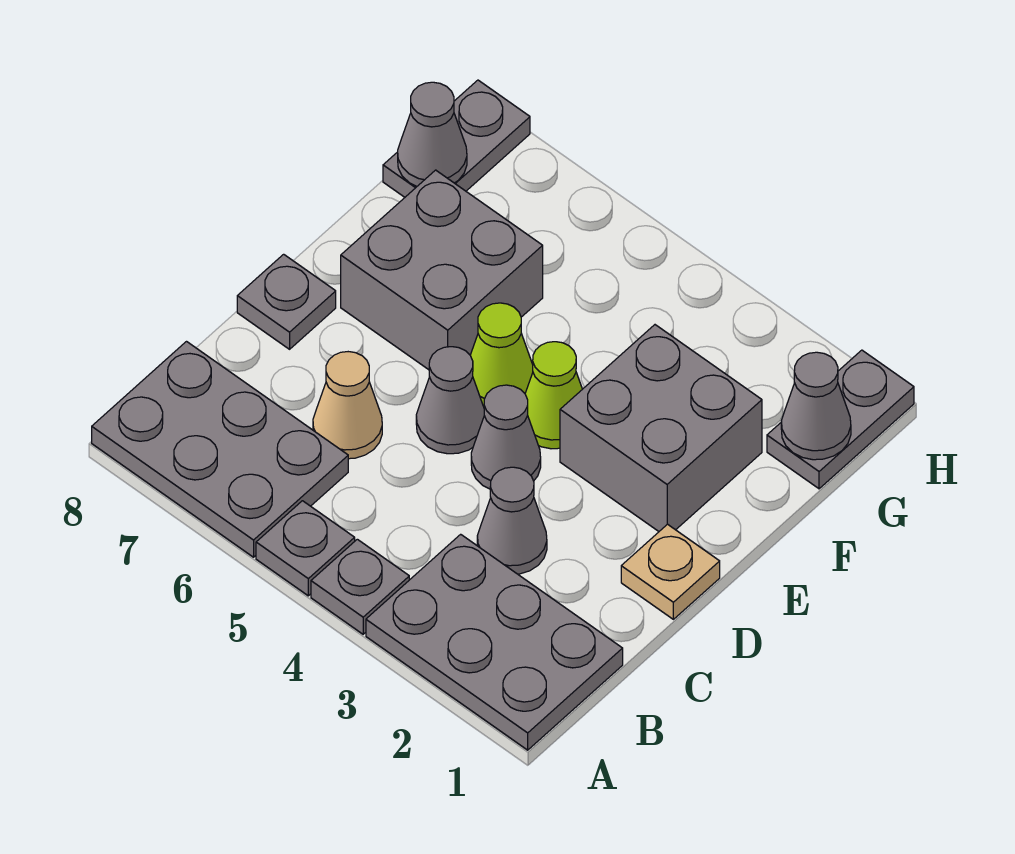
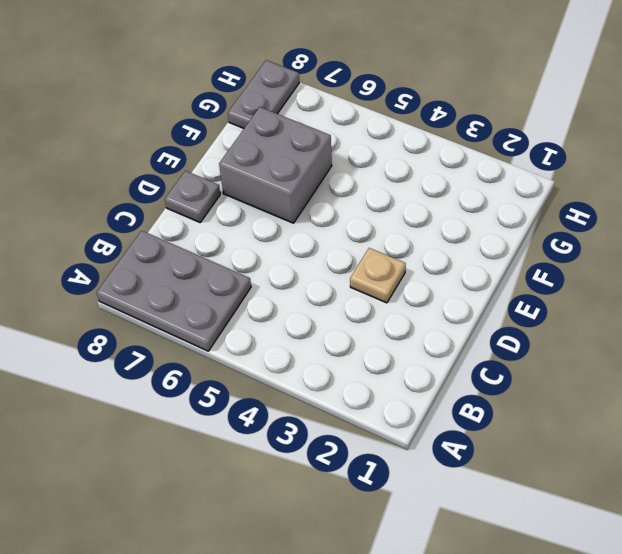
tan plate D3 level 1 -> tan plate D1 level 1
none -> grey plate A1:B3 level 1
none -> grey plate A4 level 1
none -> grey plate A5 level 1

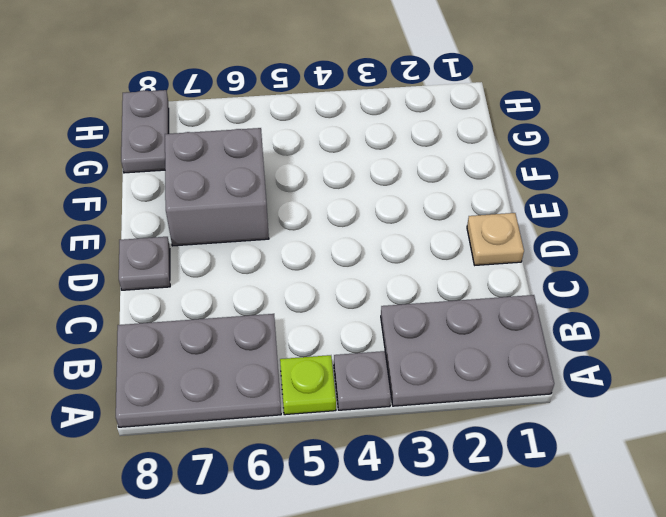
lime plate A5 level 1 -> grey plate A5 level 1
none -> grey cone C3 level 1
none -> tan cone C6 level 1
none -> grey cone D4 level 1

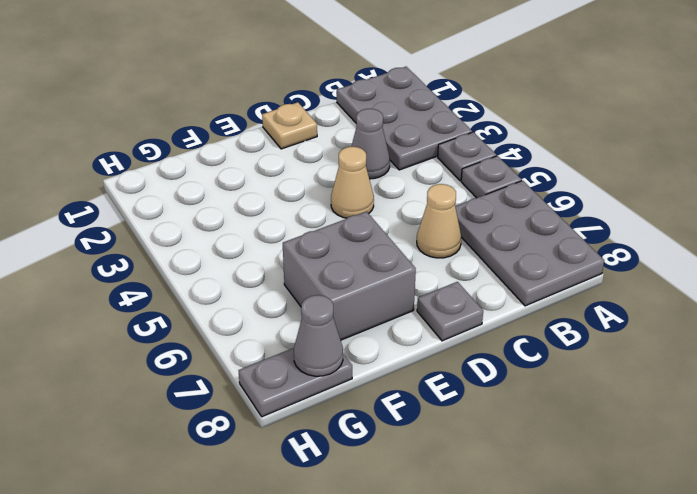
tan cone D4 level 1 -> grey cone D4 level 1
none -> grey cone D5 level 1
none -> grey brick E2:F3 level 1
none -> lime cone E4 level 1

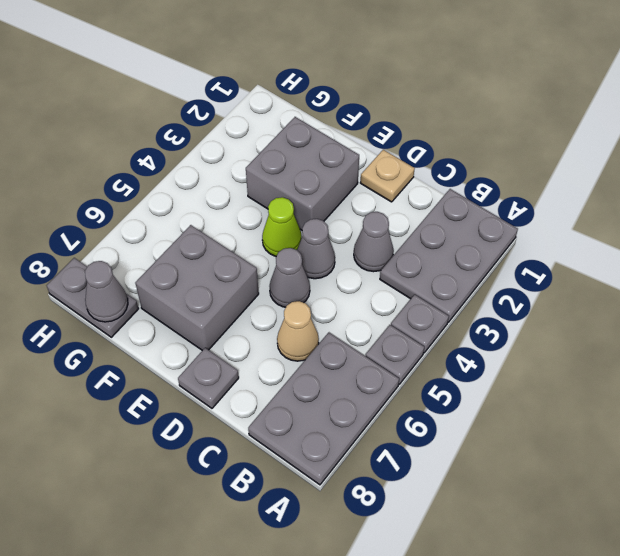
none -> lime cone E5 level 1
none -> grey plate G1:H1 level 1
none -> grey cone G1 level 2

